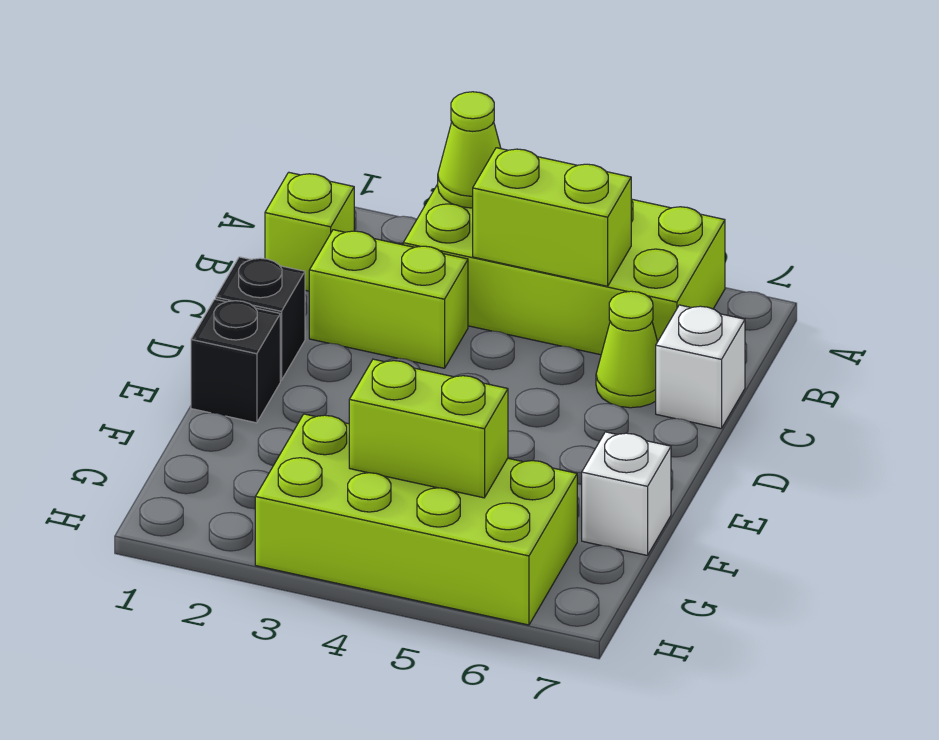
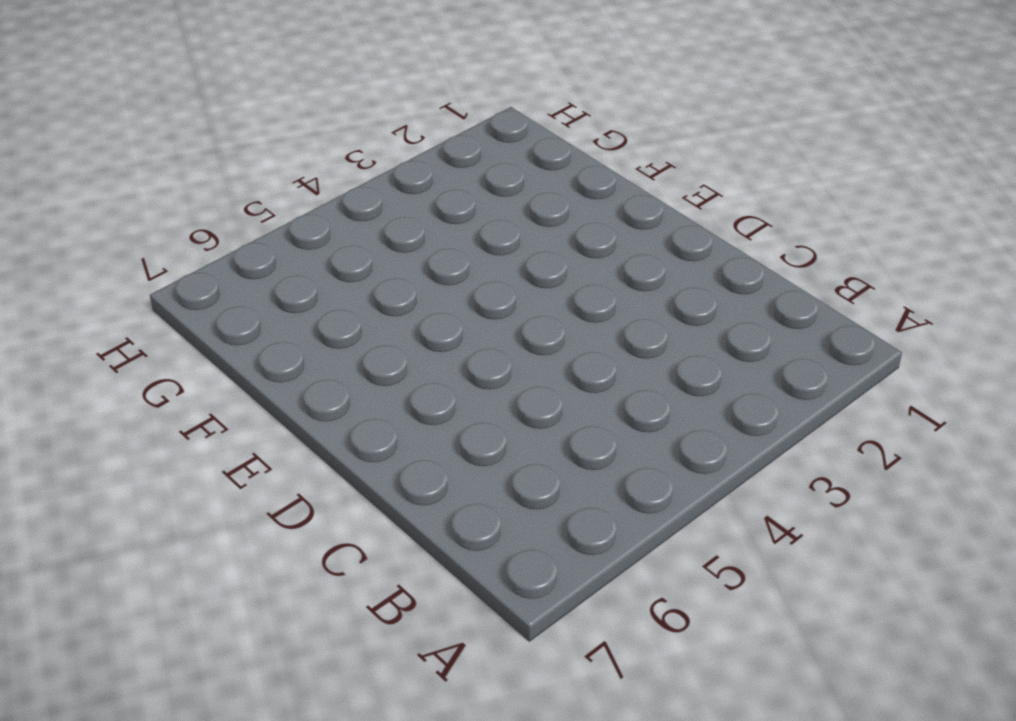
none -> lime brick A3:B6 level 1
none -> lime brick B1 level 1
none -> lime brick C2:C3 level 1

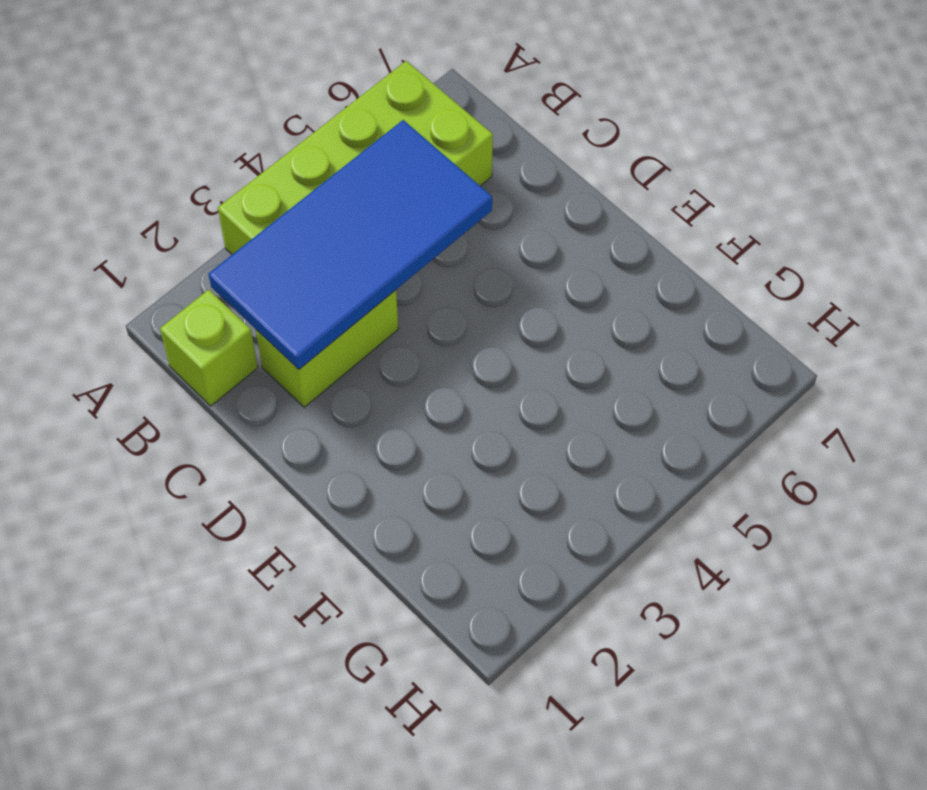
blue tile B2:C5 level 2 -> lime brick B4:B5 level 2
none -> lime cone C6 level 1
none -> white brick C7 level 1
none -> black brick D1 level 1

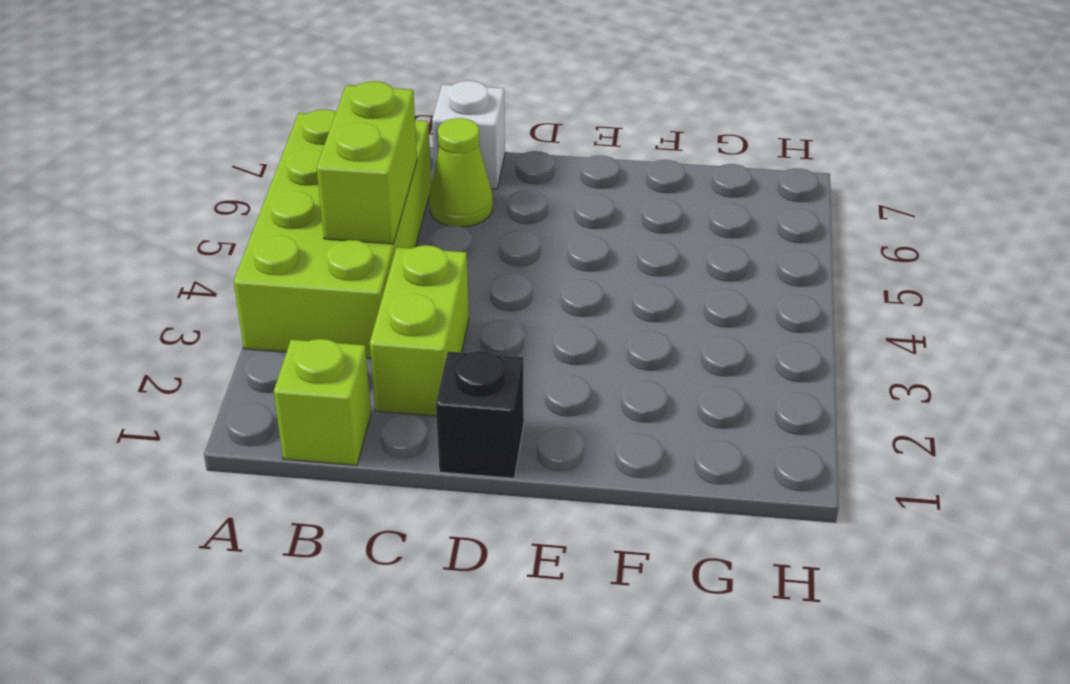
none -> black brick E1 level 1
none -> white brick F7 level 1
none -> lime brick G3:H6 level 1

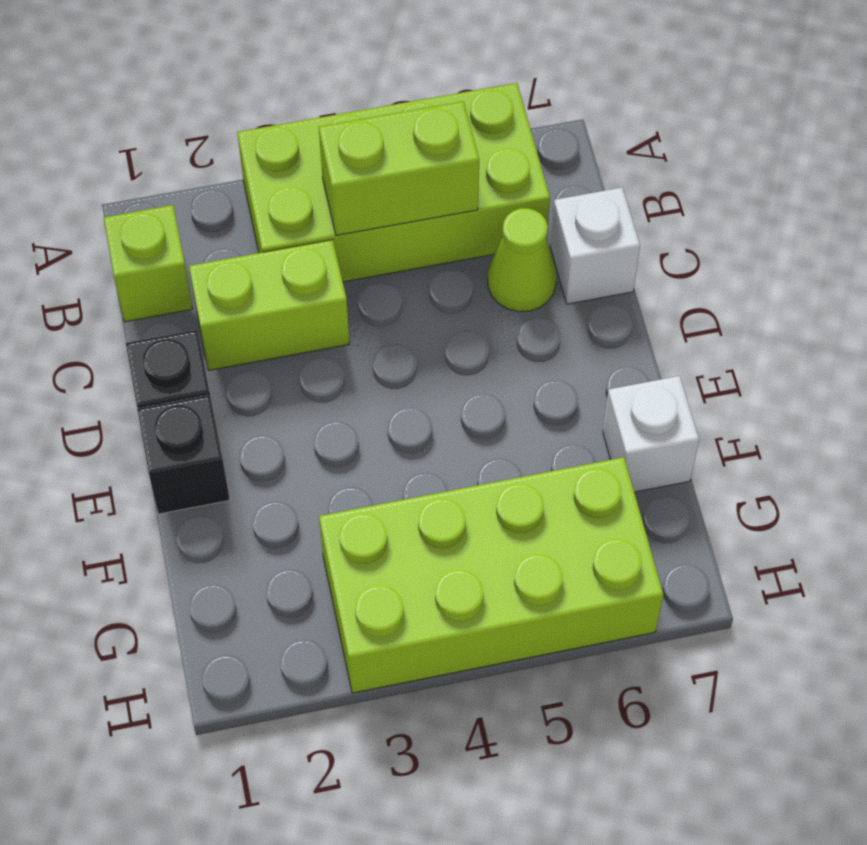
none -> lime cone A3 level 2
none -> lime brick G4:G5 level 2

